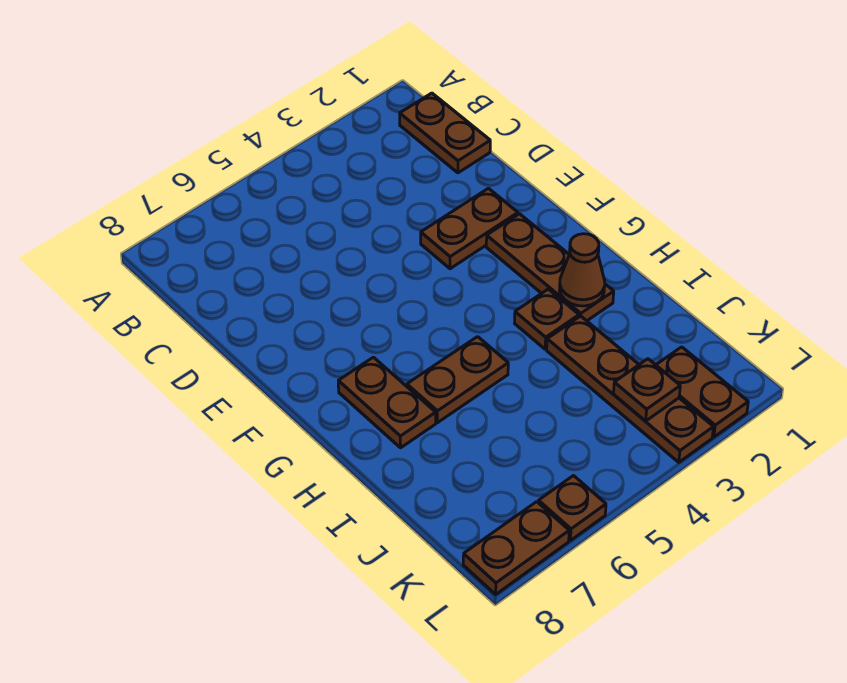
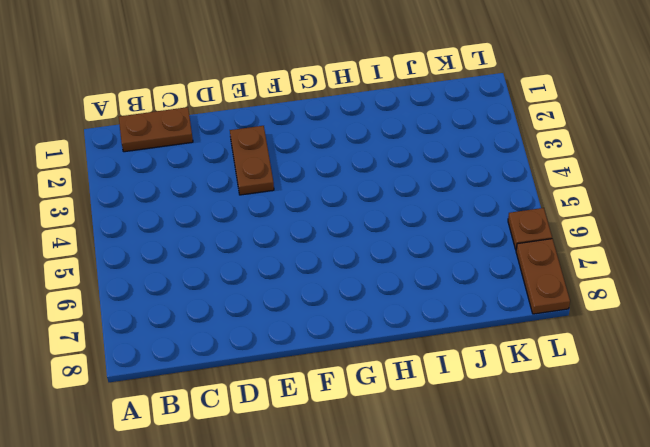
none -> brown plate F2:H2 level 1
none -> brown plate G7:H7 level 1
none -> brown plate H3 level 1

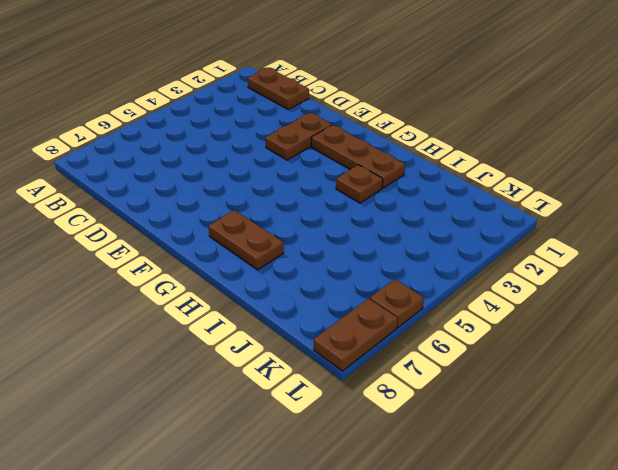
none -> brown plate H5:H6 level 1
none -> brown plate I3:L3 level 1
none -> brown plate K2:L2 level 1

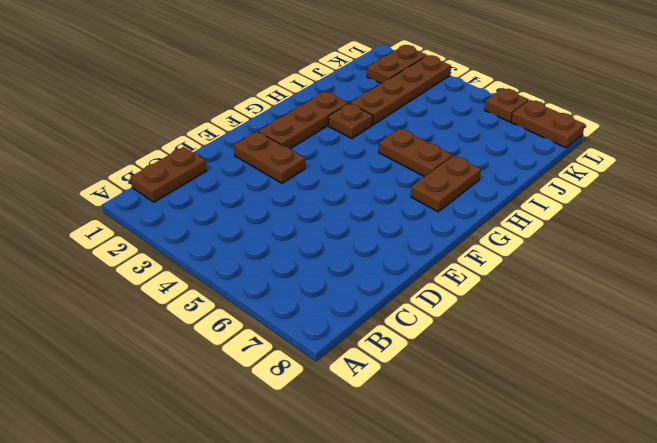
none -> brown cone H2 level 2
none -> brown plate K3 level 2

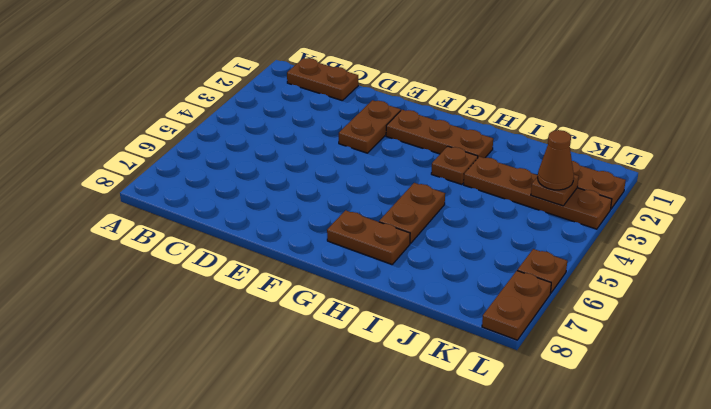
brown cone K3 level 3 -> brown cone H2 level 2

